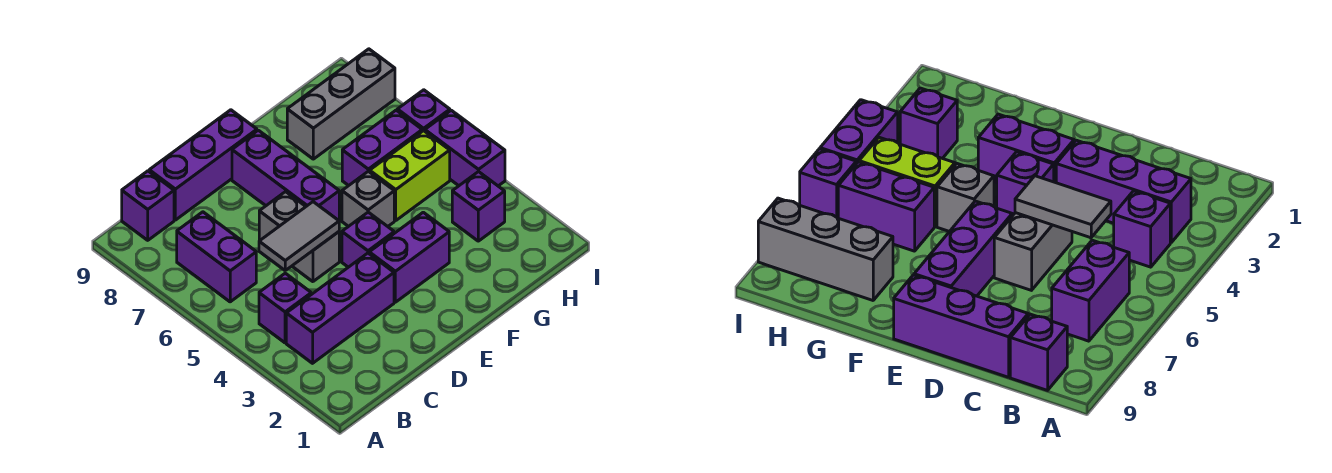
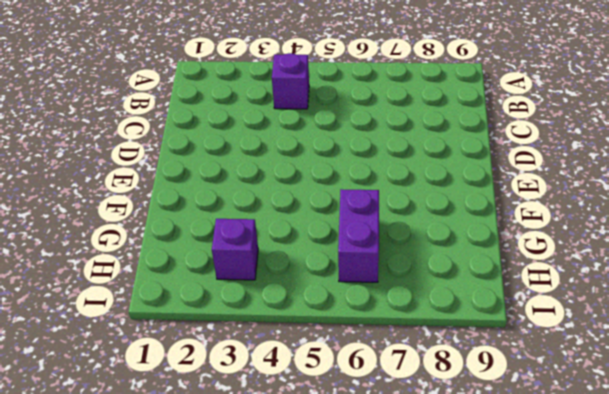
none -> purple brick B3:D3 level 1
none -> purple brick B6:B7 level 1
none -> purple brick B9 level 1

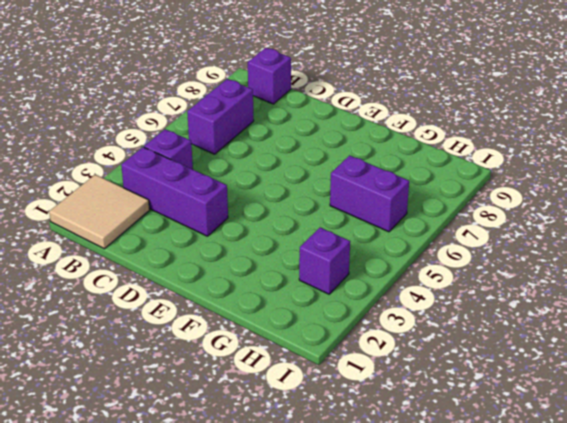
tan tile A1:B2 level 1 -> none
none -> purple brick C9:E9 level 1
none -> grey brick D5:D6 level 1
none -> purple brick E3:F3 level 1

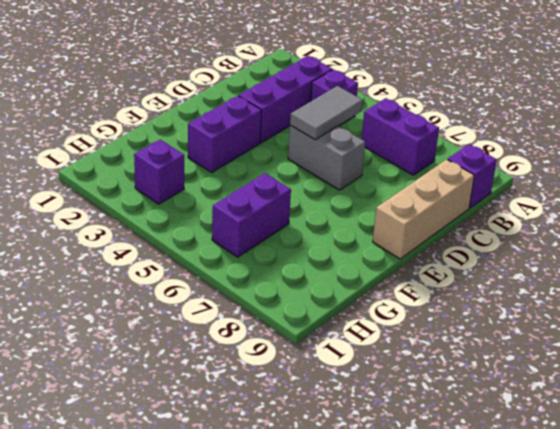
tan brick C9:E9 level 1 -> purple brick C9:E9 level 1
none -> purple brick E4 level 1
none -> purple brick E6:E8 level 1
none -> grey brick F5 level 1

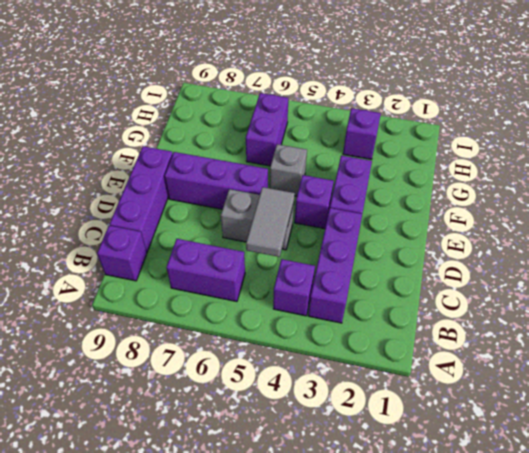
none -> lime brick G5:H5 level 1
none -> grey brick G8:I8 level 1
none -> purple brick I4:I5 level 1

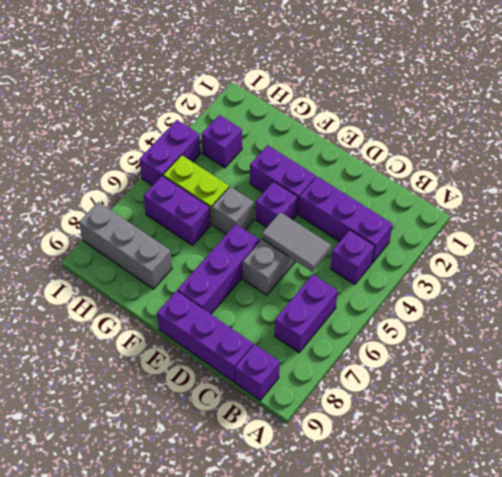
none -> purple brick I6 level 1

